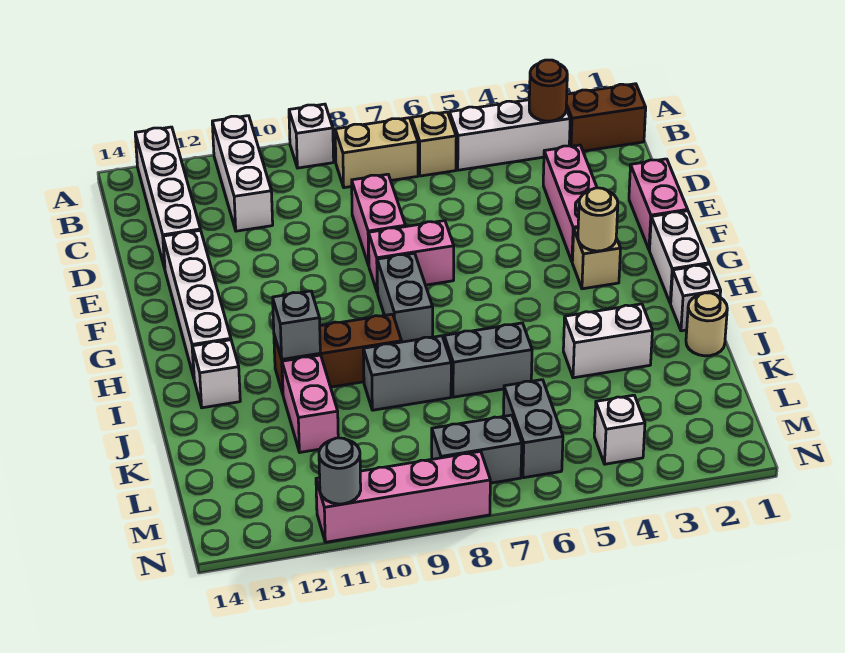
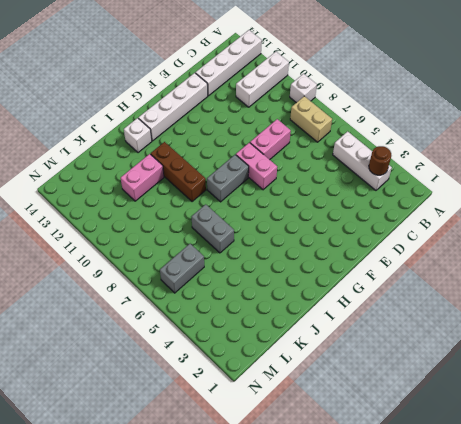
none -> brown brick B1:B2 level 1
none -> tan brick B6 level 1
none -> pink brick D3:F3 level 1
none -> pink brick E1:F1 level 1

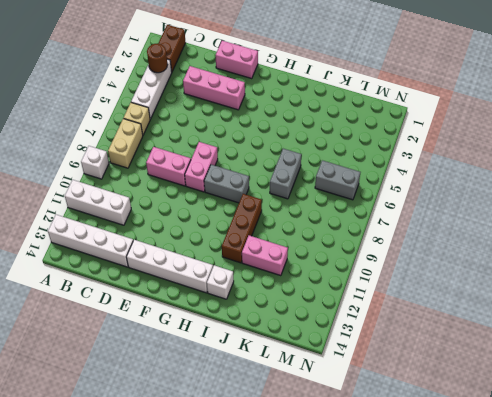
none -> white brick G1:H1 level 1
none -> tan brick G3 level 1
none -> white brick I1 level 1
none -> tan round brick J1 level 1

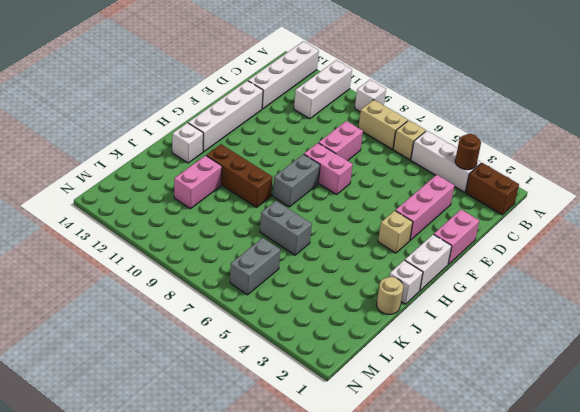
none -> white brick J3:J4 level 1
none -> grey brick J8:J9 level 1
none -> white brick M4 level 1
none -> grey brick M7:M8 level 1

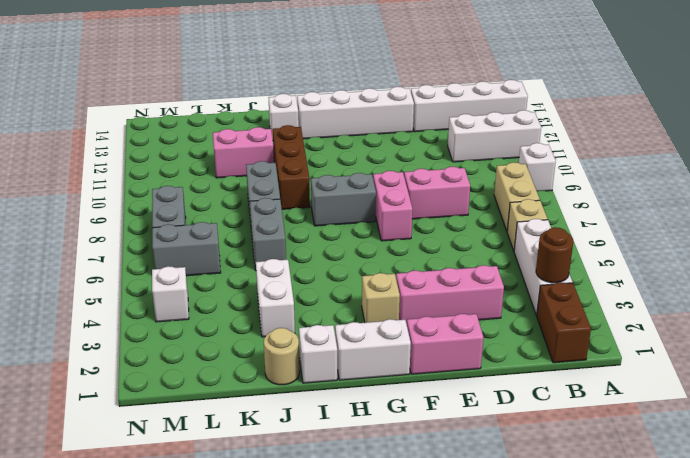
none -> pink brick N8:N11 level 1
none -> tan round brick G3 level 2
none -> grey brick I11 level 2
none -> grey round brick N11 level 2

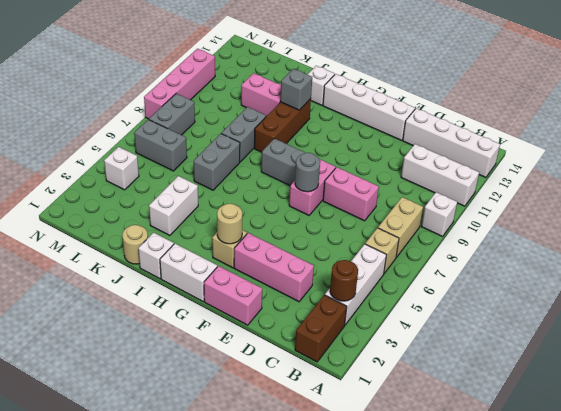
grey round brick F7 level 2 -> grey round brick N11 level 2

